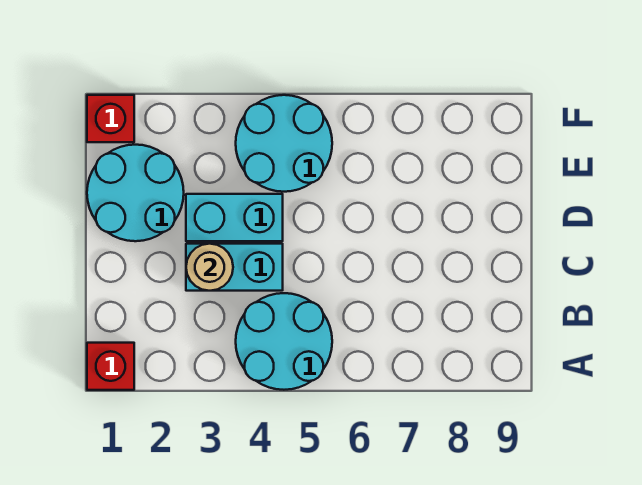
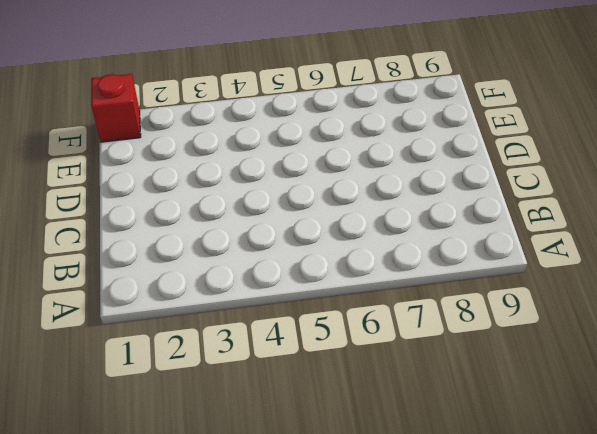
none -> red brick A1 level 1
none -> cyan round brick A4:B5 level 1

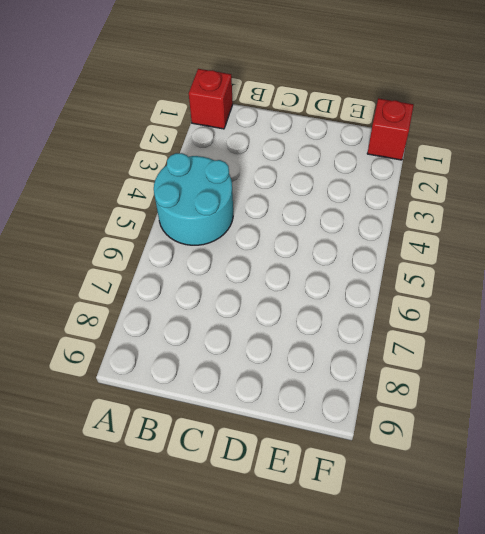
none -> cyan brick C3:C4 level 1
none -> cyan round brick D1:E2 level 1

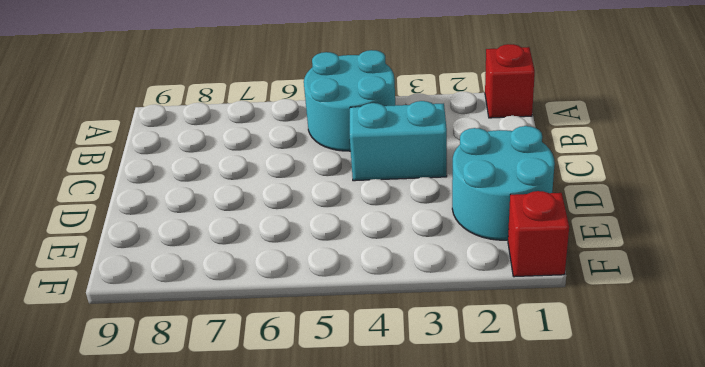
none -> cyan brick D3:D4 level 1
none -> cyan round brick E4:F5 level 1

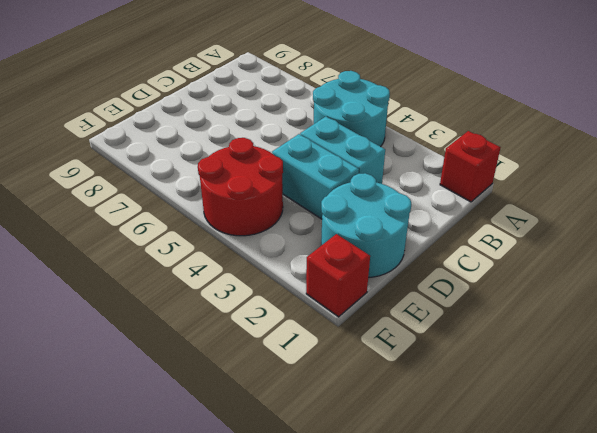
red round brick E4:F5 level 1 -> cyan round brick E4:F5 level 1
none -> tan round brick C3 level 2

